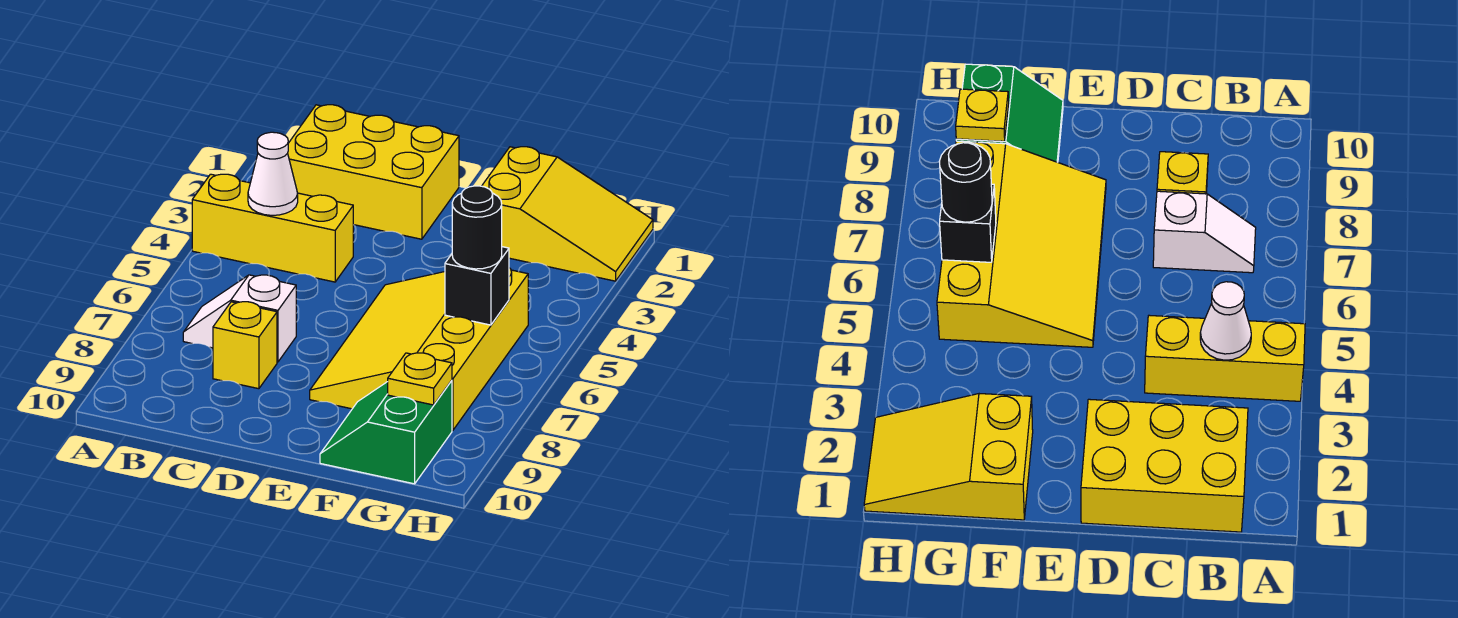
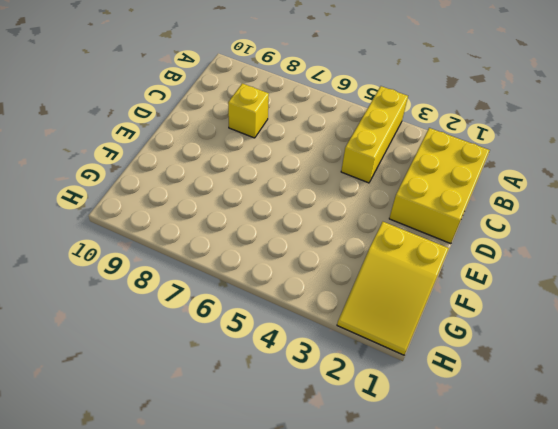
none -> white slope B7:C7 level 1 top C
none -> yellow slope E5:G8 level 1 top G

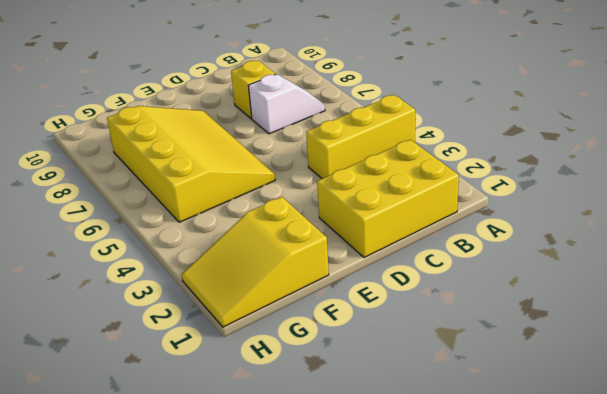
none -> green slope F9:G10 level 1 top G
none -> white cone B4 level 2

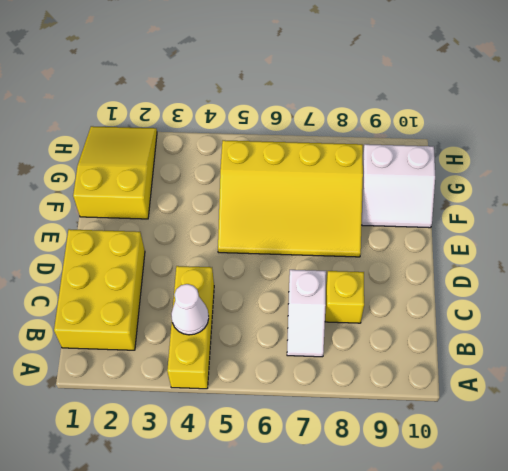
white slope F9:G10 level 1 top G -> green slope F9:G10 level 1 top G
none -> black brick G6 level 2
none -> yellow plate G9 level 2

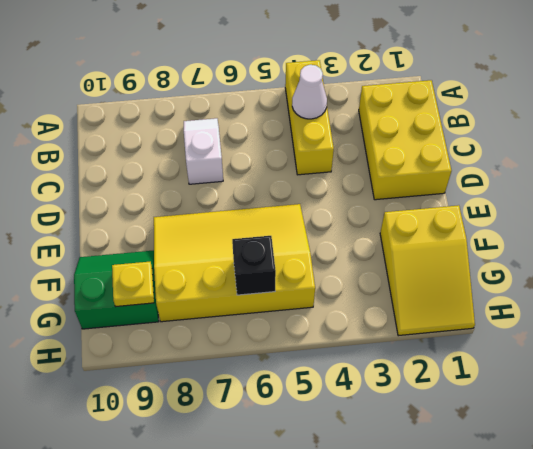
none -> yellow brick C8 level 1
none -> black round brick G6 level 3

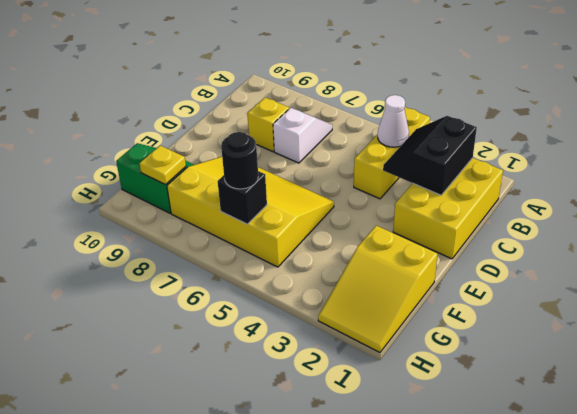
black slope B2:C3 level 2 top 2 -> none

